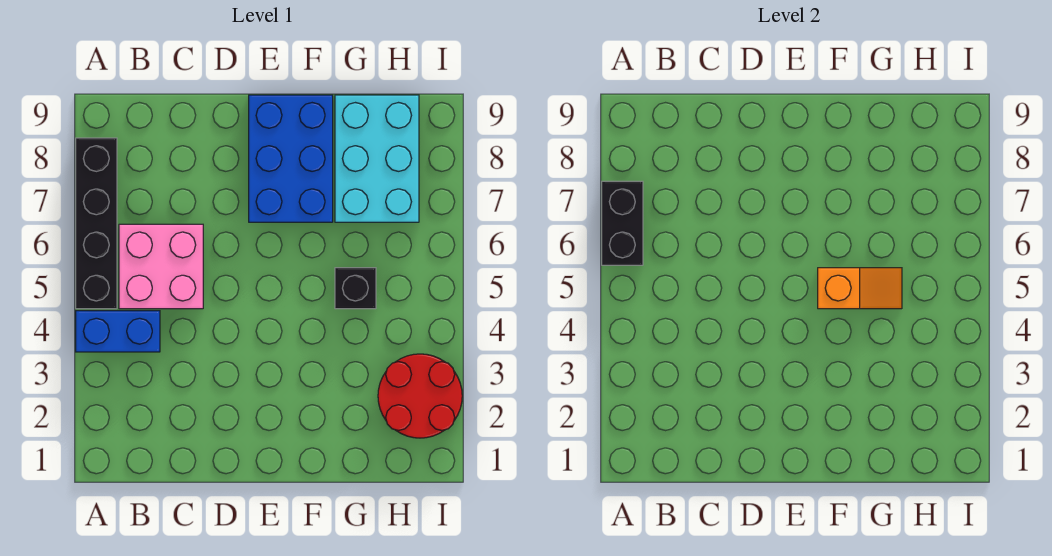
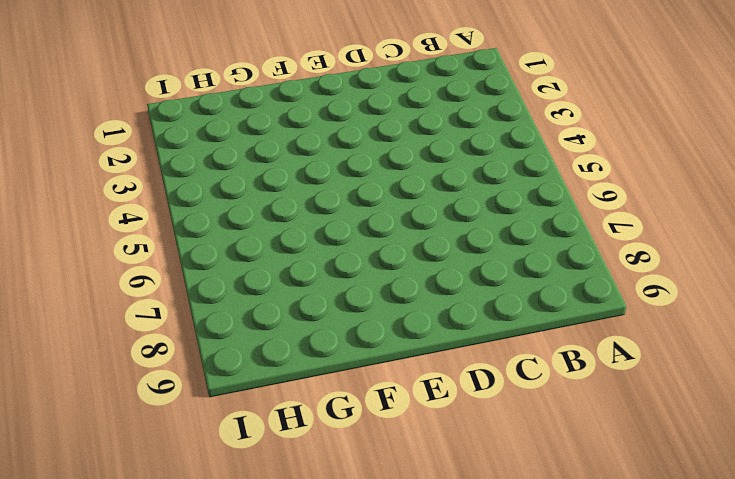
none -> blue brick A4:B4 level 1
none -> black brick A5:A8 level 1

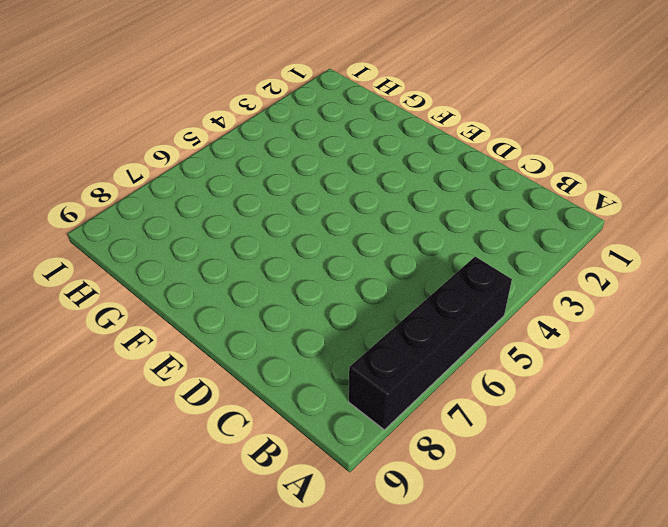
none -> blue brick A4:B4 level 1
none -> pink brick B5:C6 level 1

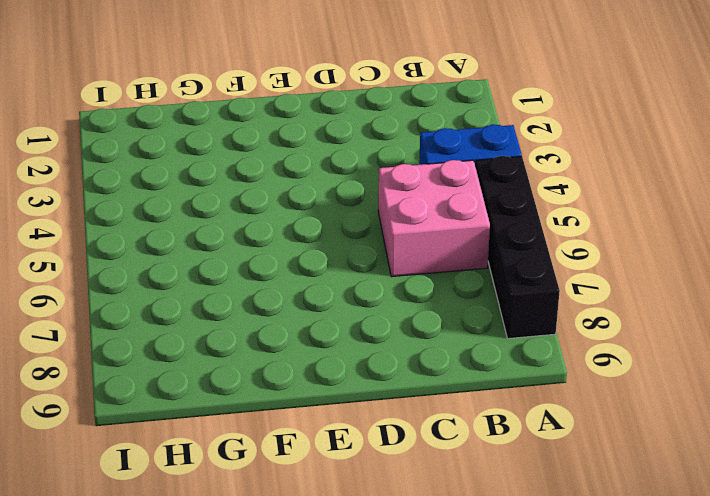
none -> blue brick E7:F9 level 1
none -> black brick G5 level 1

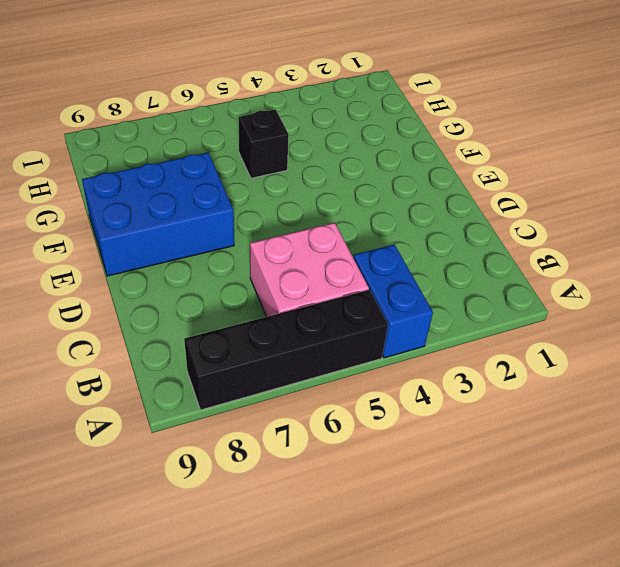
none -> cyan brick G7:H9 level 1
none -> red round brick H2:I3 level 1

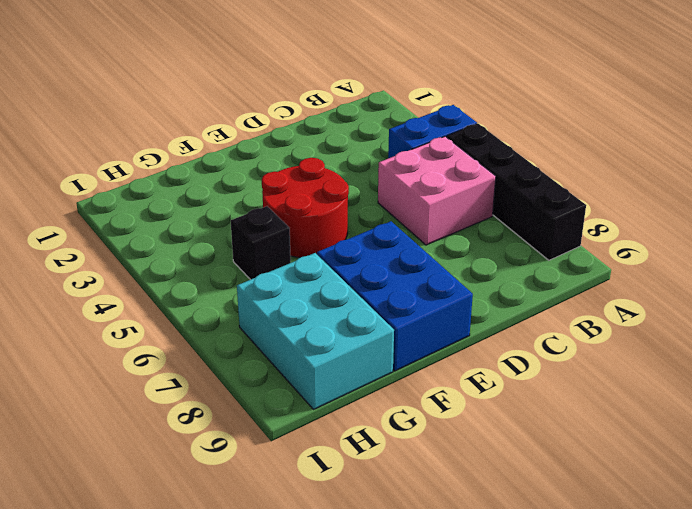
red round brick E4:F5 level 1 -> red round brick H2:I3 level 1
none -> black brick A6:A7 level 2
none -> orange slope F5:G5 level 2 top F

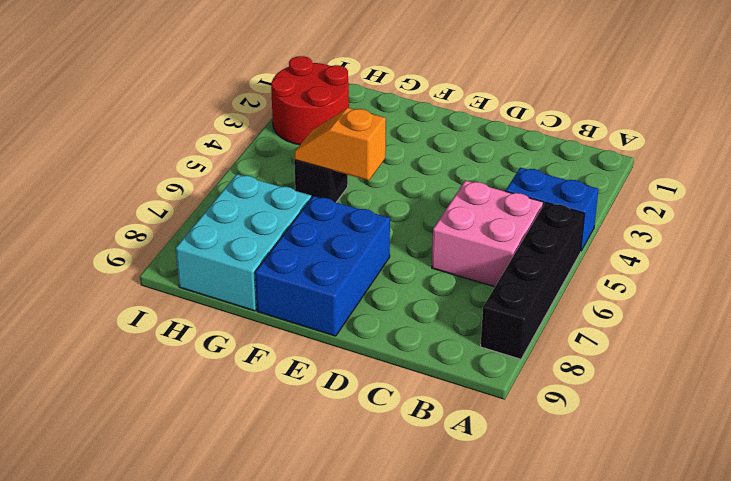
none -> black brick A6:A7 level 2

